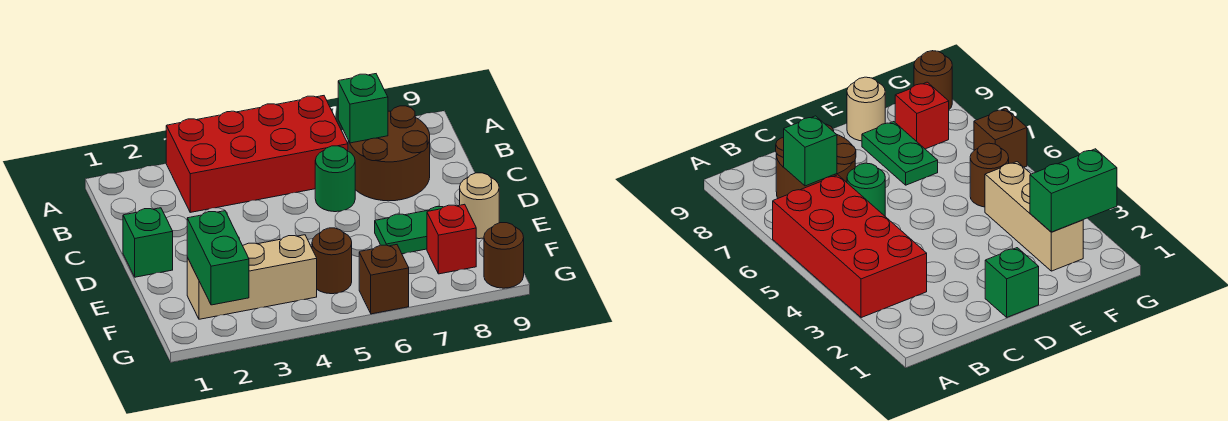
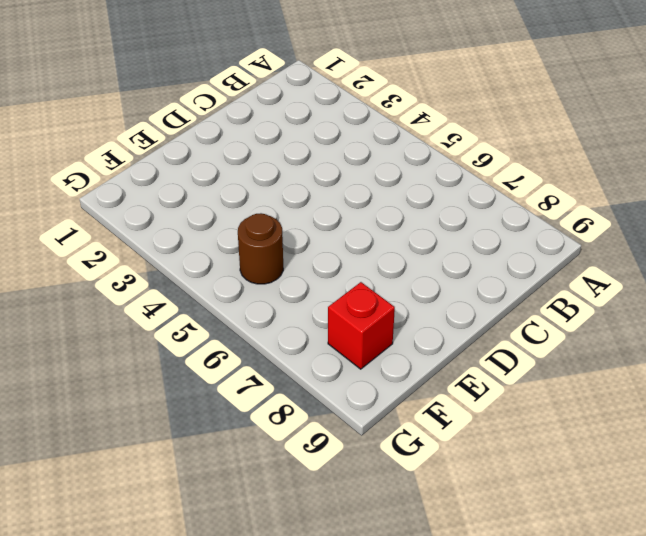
none -> red brick A3:B6 level 1
none -> brown round brick B7:C8 level 1
none -> green round brick C6 level 1

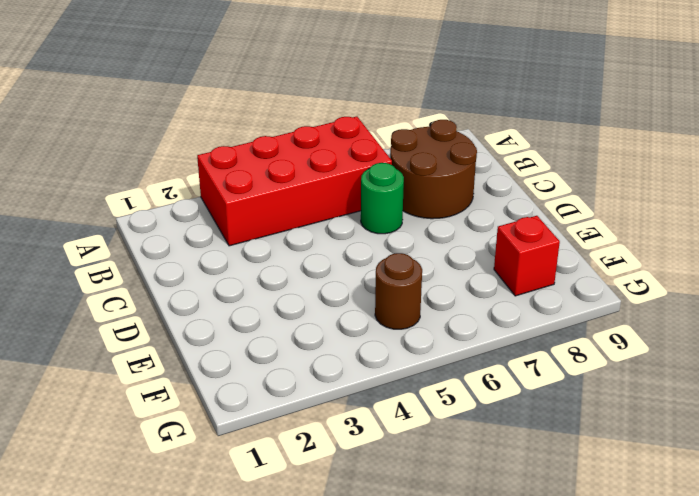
none -> green brick D1 level 1
none -> green plate E7:E8 level 1
none -> tan round brick E9 level 1

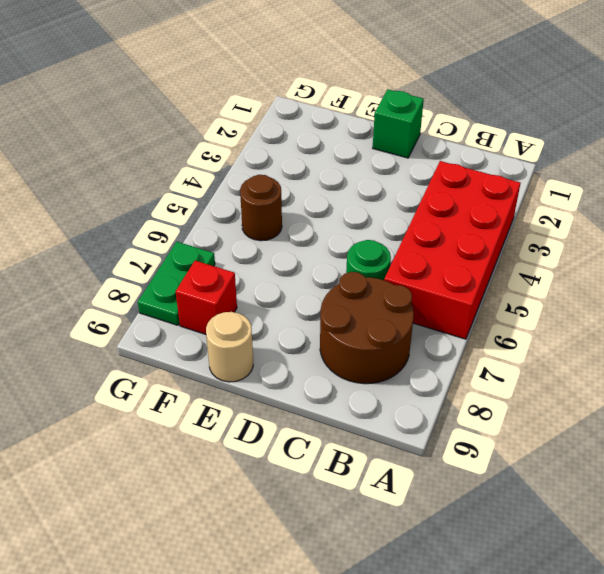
green plate G7:G8 level 1 -> green plate E7:E8 level 1
none -> tan brick F2:F4 level 1
none -> brown brick G6 level 1
none -> brown round brick G9 level 1

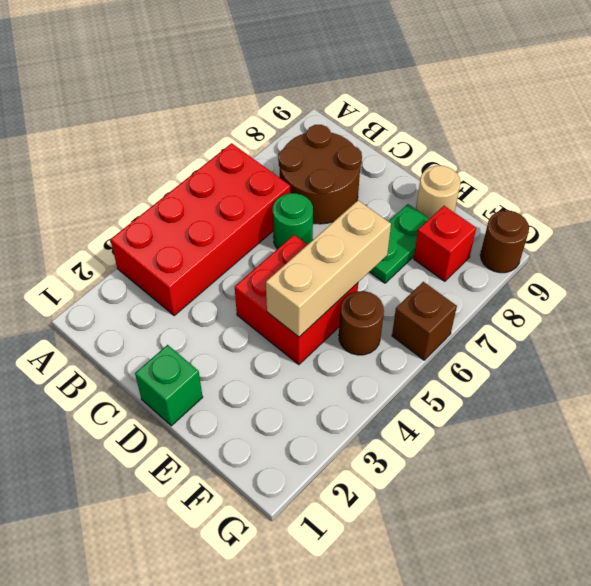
red brick D4:E5 level 1 -> none
tan brick E4:E6 level 2 -> tan brick F2:F4 level 1
none -> green brick B7 level 2
none -> green brick F2:G2 level 2

